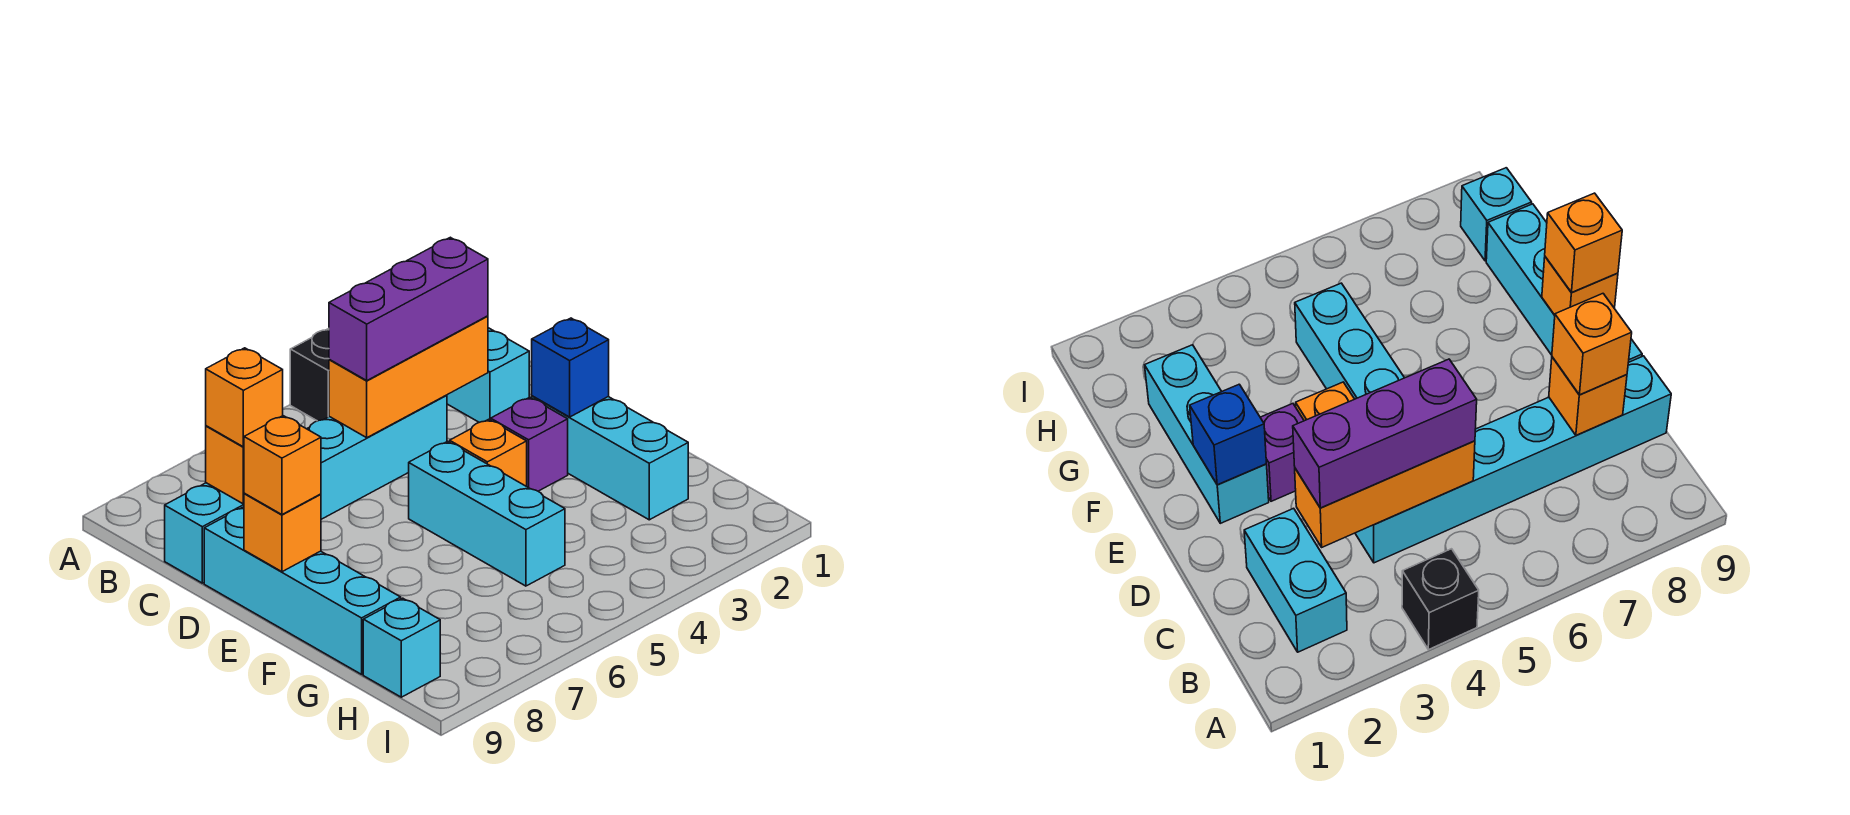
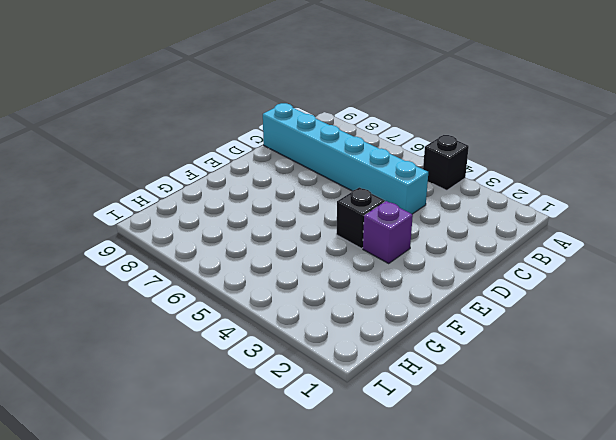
black brick E4 level 1 -> orange brick E4 level 1
none -> cyan brick B2:C2 level 1
none -> cyan brick D9:G9 level 1
none -> cyan brick E2:G2 level 1

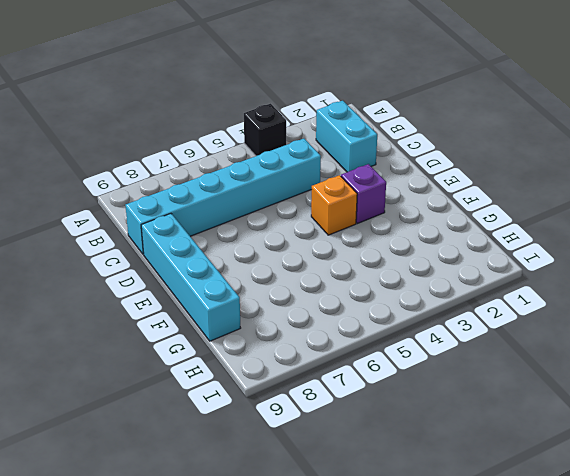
none -> cyan brick E2:G2 level 1
none -> cyan brick E5:G5 level 1
none -> cyan brick H9 level 1

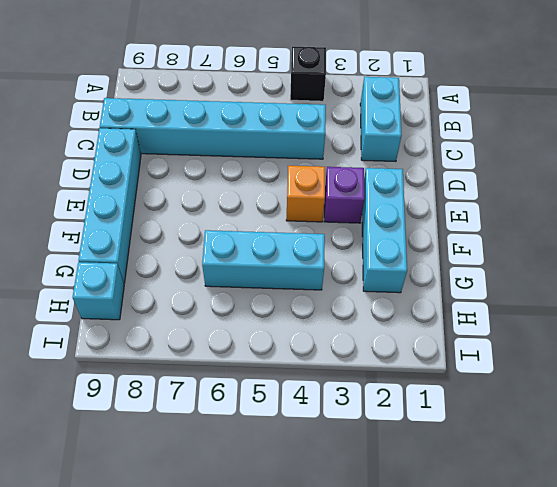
cyan brick G4:G6 level 1 -> cyan brick E5:G5 level 1
none -> orange brick C3:C5 level 2
none -> orange brick C8 level 2
none -> blue brick E2 level 2

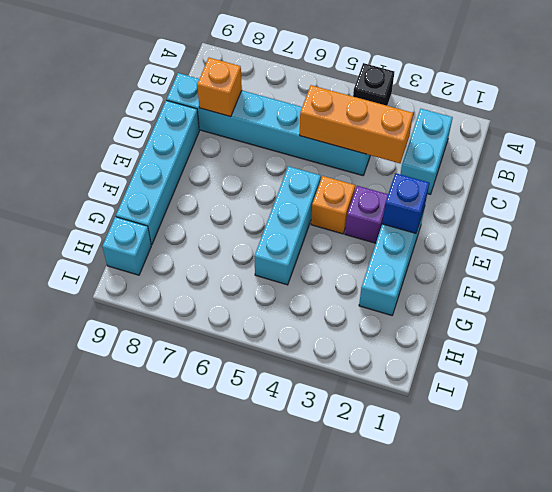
none -> orange brick E9 level 2
none -> purple brick C3:C5 level 3
none -> orange brick C8 level 3

